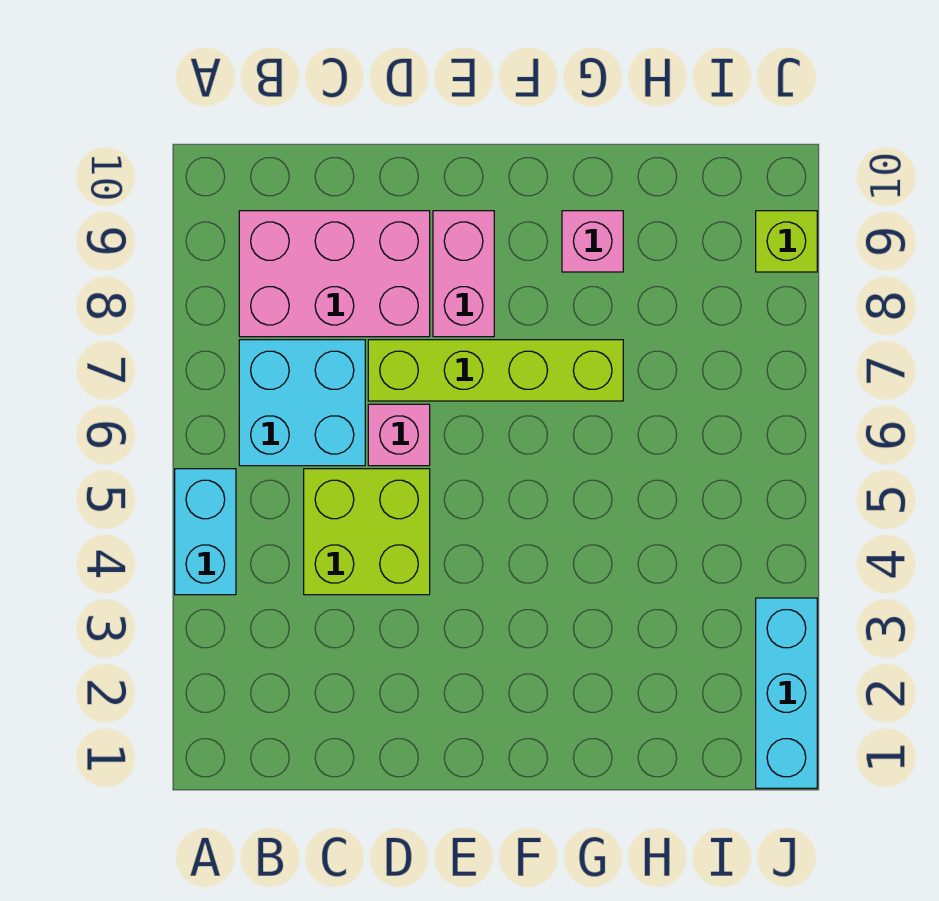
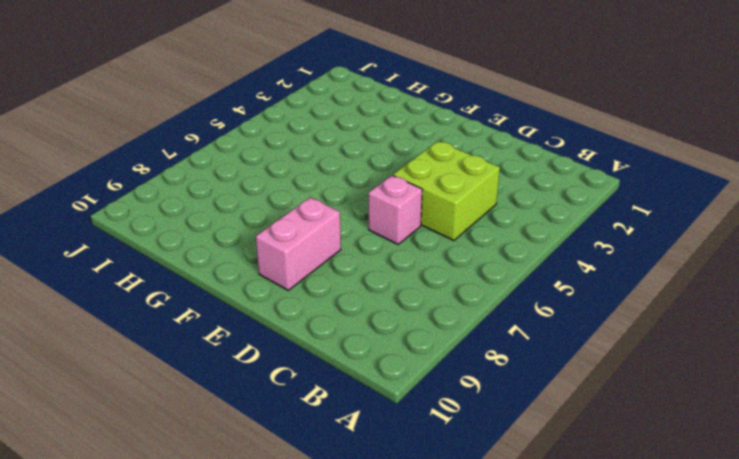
none -> cyan brick A4:A5 level 1
none -> cyan brick B6:C7 level 1

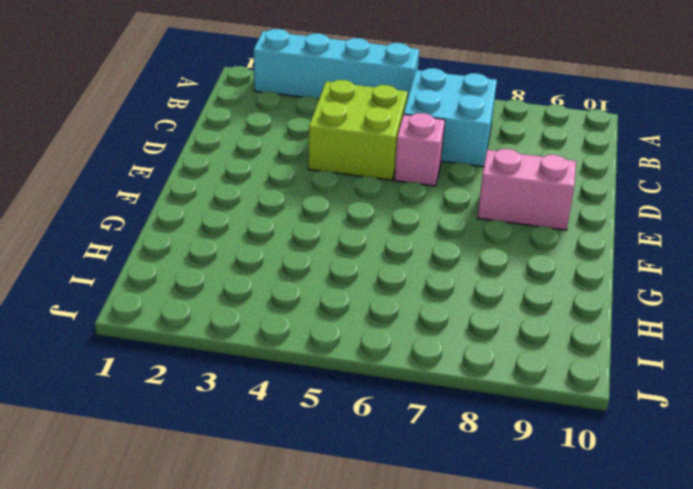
cyan brick A2:A5 level 1 -> cyan brick A4:A5 level 1
none -> pink brick B8:D9 level 1
none -> lime brick D7:G7 level 1

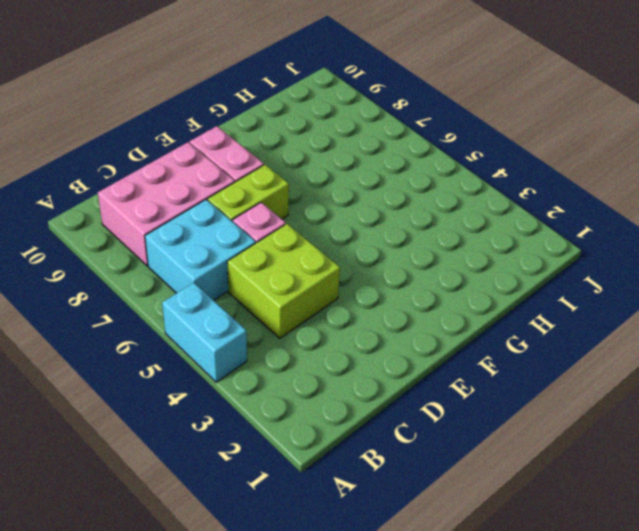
lime brick D7:E7 level 1 -> lime brick D7:G7 level 1
none -> pink brick G9 level 1
none -> cyan brick J1:J3 level 1

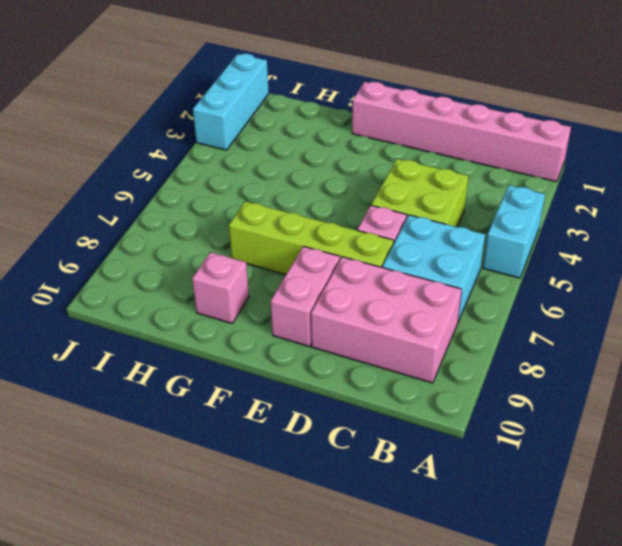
pink brick A1:F1 level 1 -> none
none -> lime brick J9 level 1

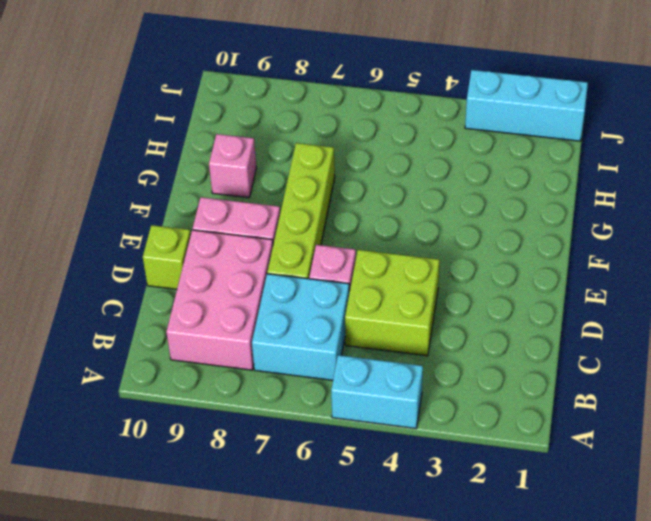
lime brick D10 level 1 -> lime brick J9 level 1

